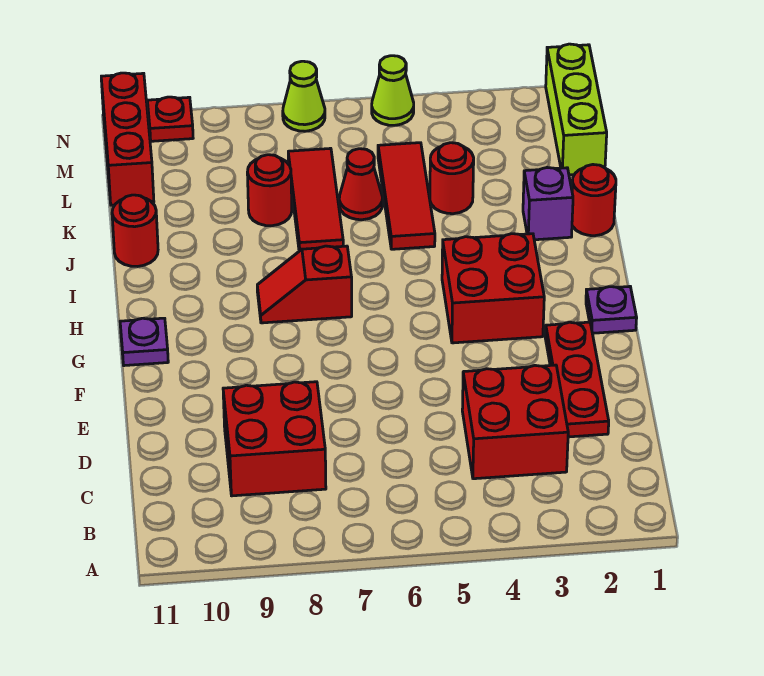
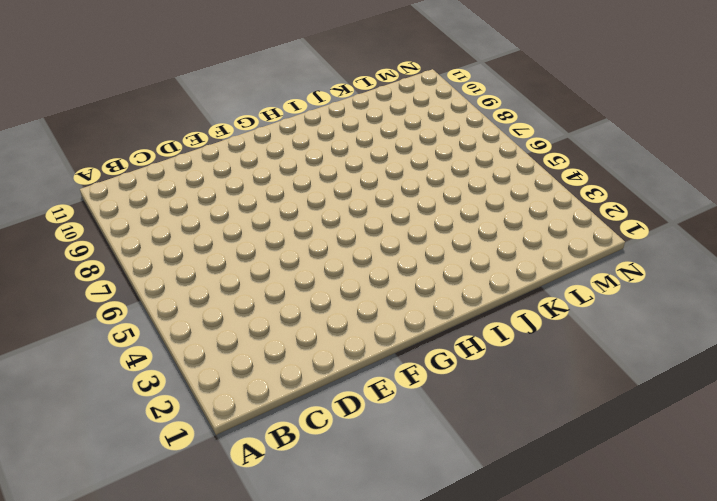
none -> red brick C3:D4 level 1
none -> red brick C8:D9 level 1
none -> red plate D2:F2 level 1

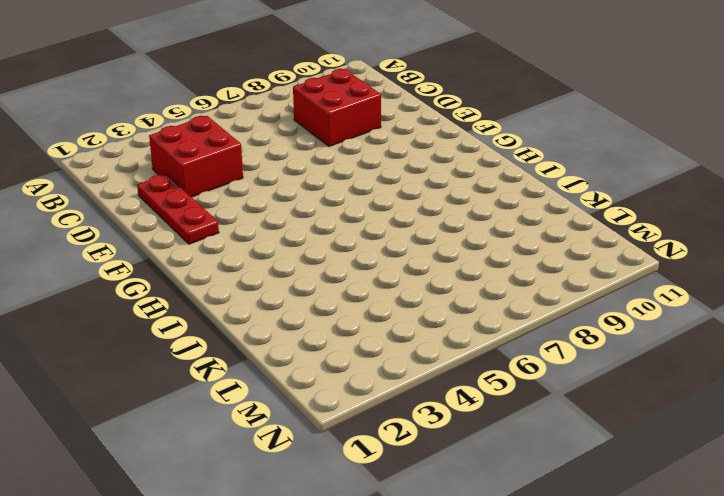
none -> purple plate G1 level 1
none -> red brick G3:H4 level 1
none -> purple plate G11 level 1

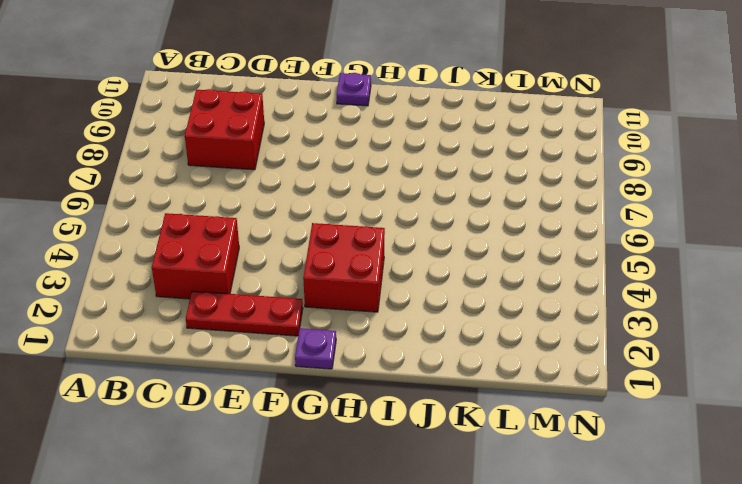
none -> red slope H7:H8 level 1 top 7
none -> red round brick J1 level 1
none -> purple brick J2 level 1

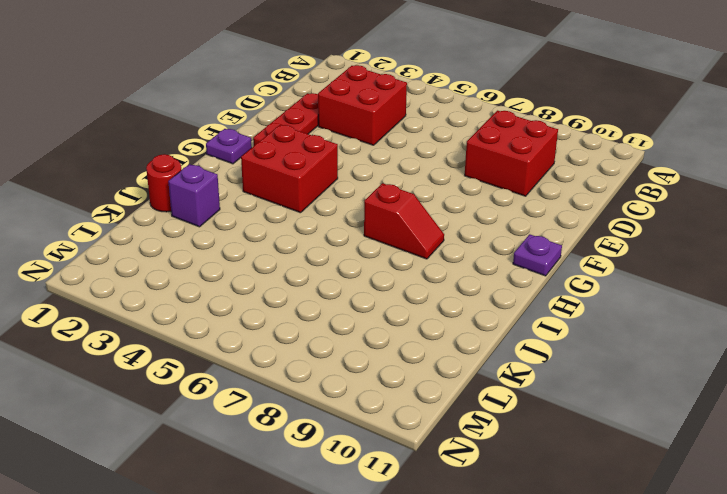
none -> red tile J5:L5 level 1
none -> red tile J7:L7 level 1
none -> red round brick J11 level 1

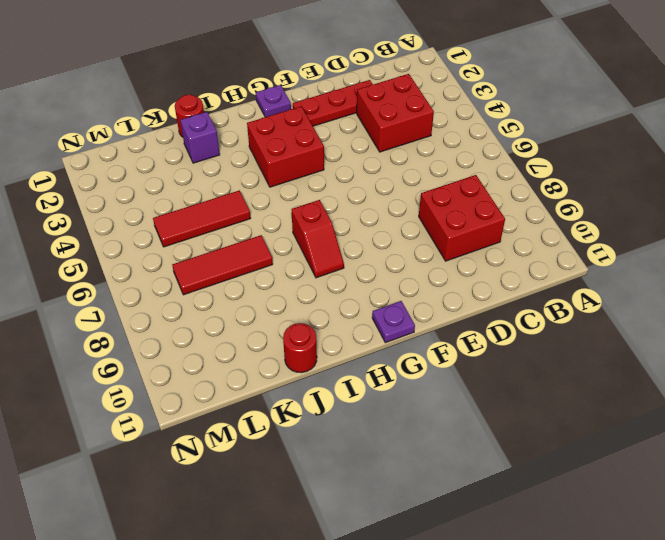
none -> red round brick K4 level 1
none -> red cone K6 level 1
none -> red round brick K8 level 1

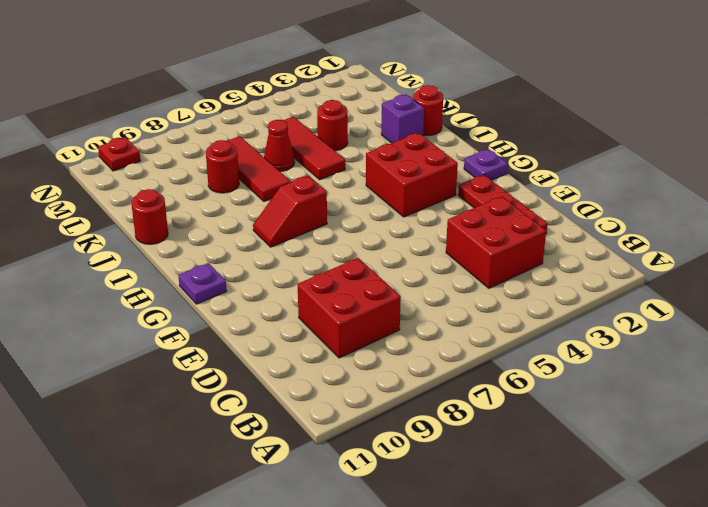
none -> lime brick L1:N1 level 1
none -> red brick L11:N11 level 1
none -> lime cone N5 level 1

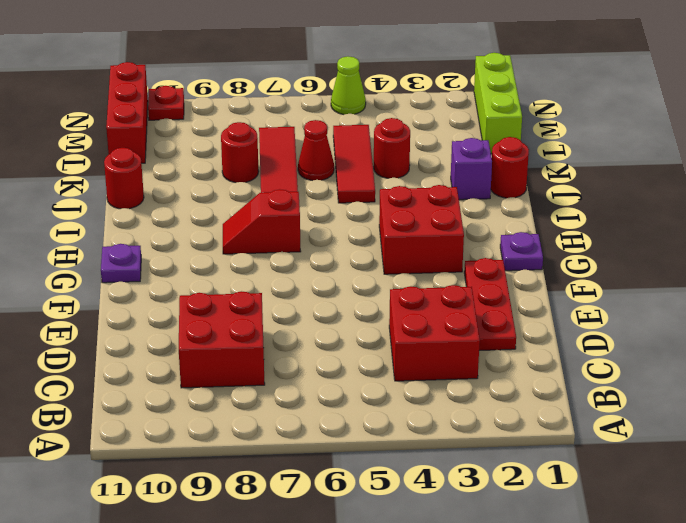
none -> lime cone N7 level 1

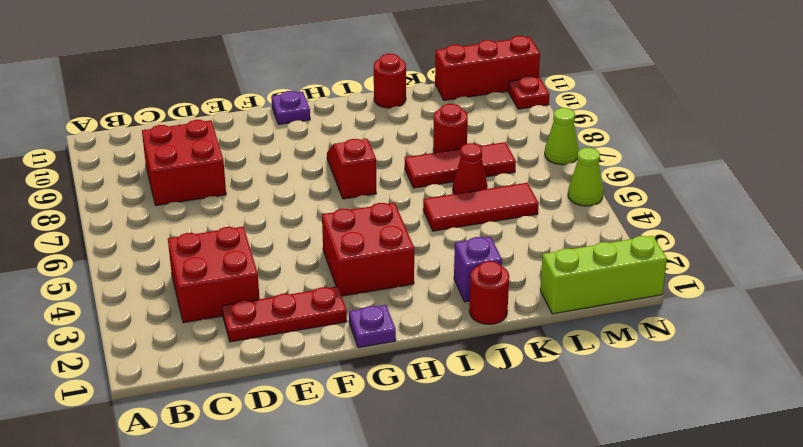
none -> red round brick K4 level 1

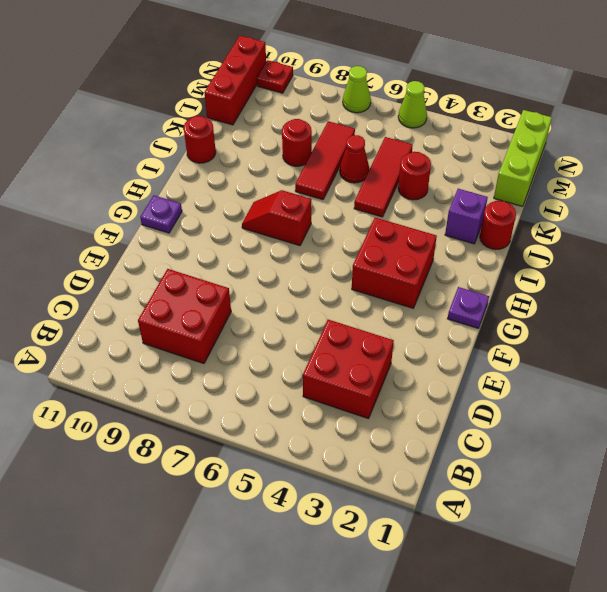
none -> red plate D2:F2 level 1

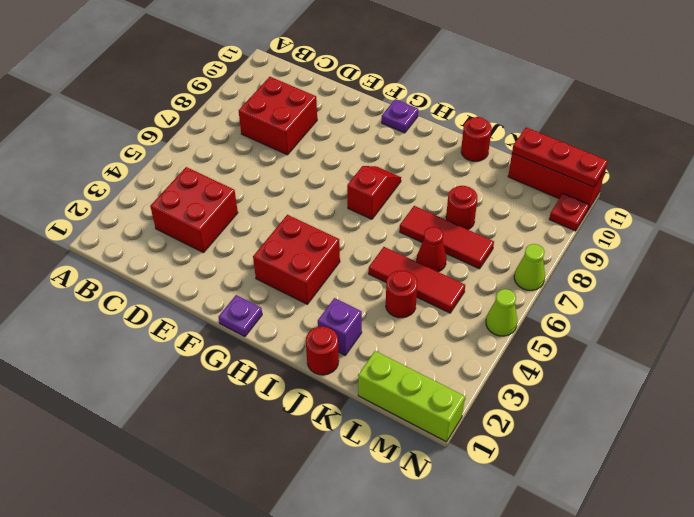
red plate L11:N11 level 2 -> red plate D2:F2 level 1

